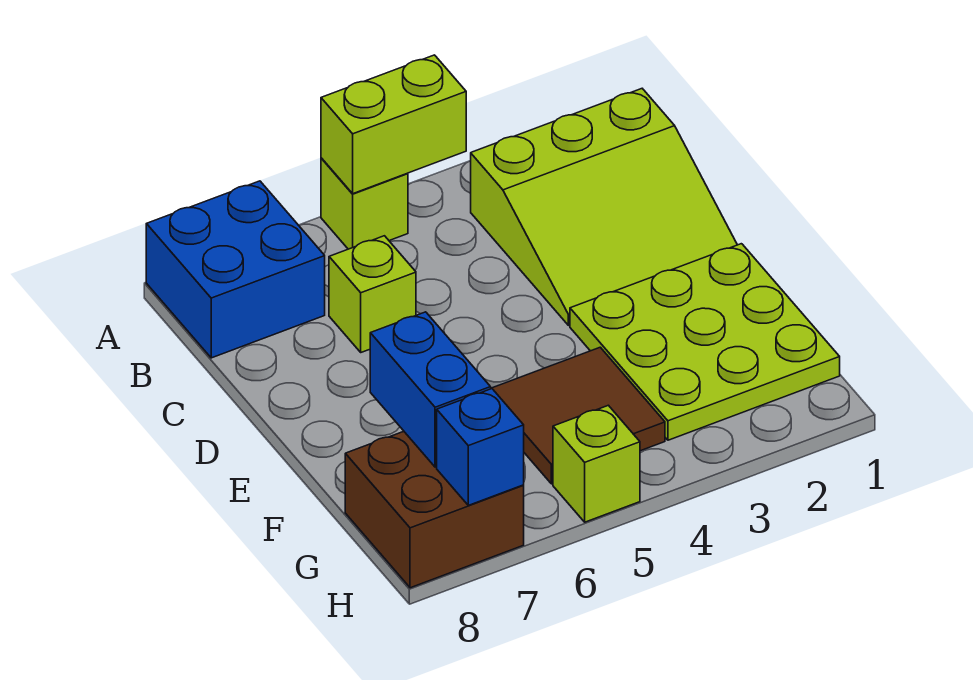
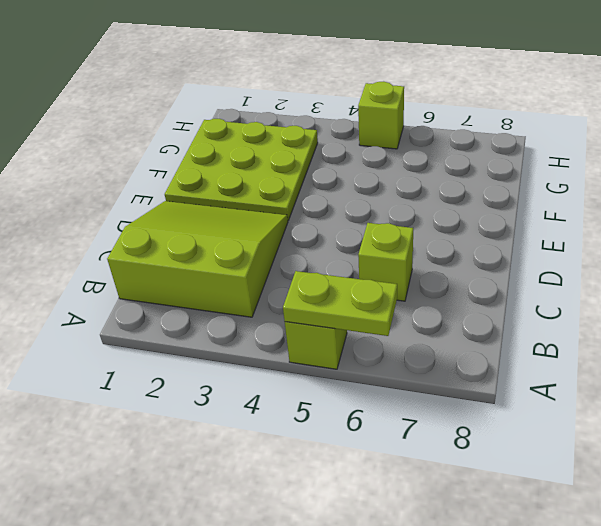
lime plate A5:A6 level 2 -> lime brick A4:A5 level 2
none -> blue brick A7:B8 level 1
none -> brown tile F4:G5 level 1

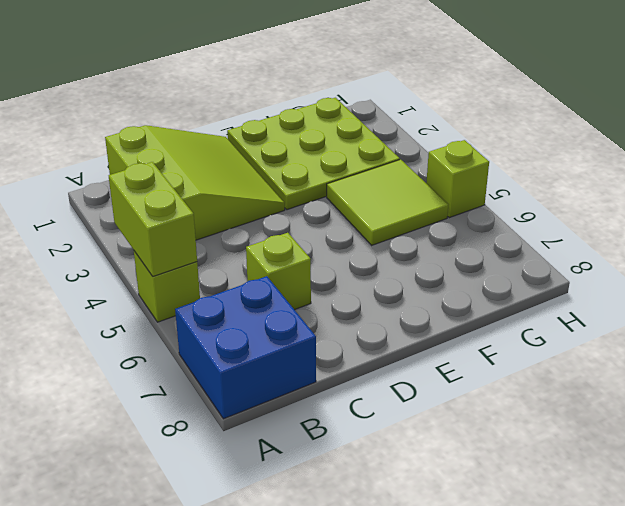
lime tile F4:G5 level 1 -> brown tile F4:G5 level 1
none -> brown brick G7:H8 level 1
none -> blue brick F7:G7 level 2

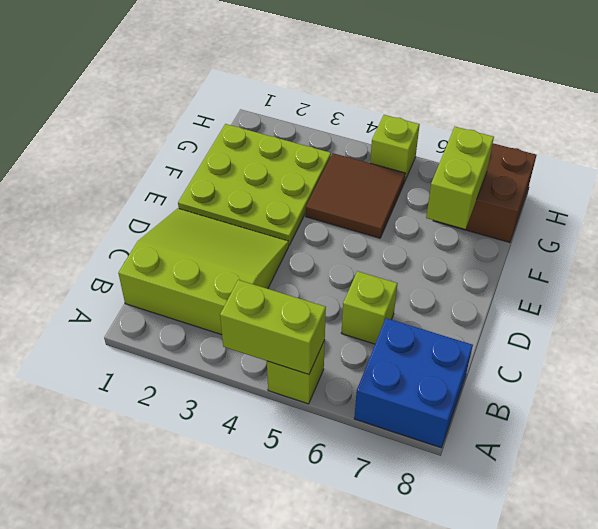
lime brick F7:G7 level 2 -> blue brick F7:G7 level 2
none -> blue brick H7 level 2

